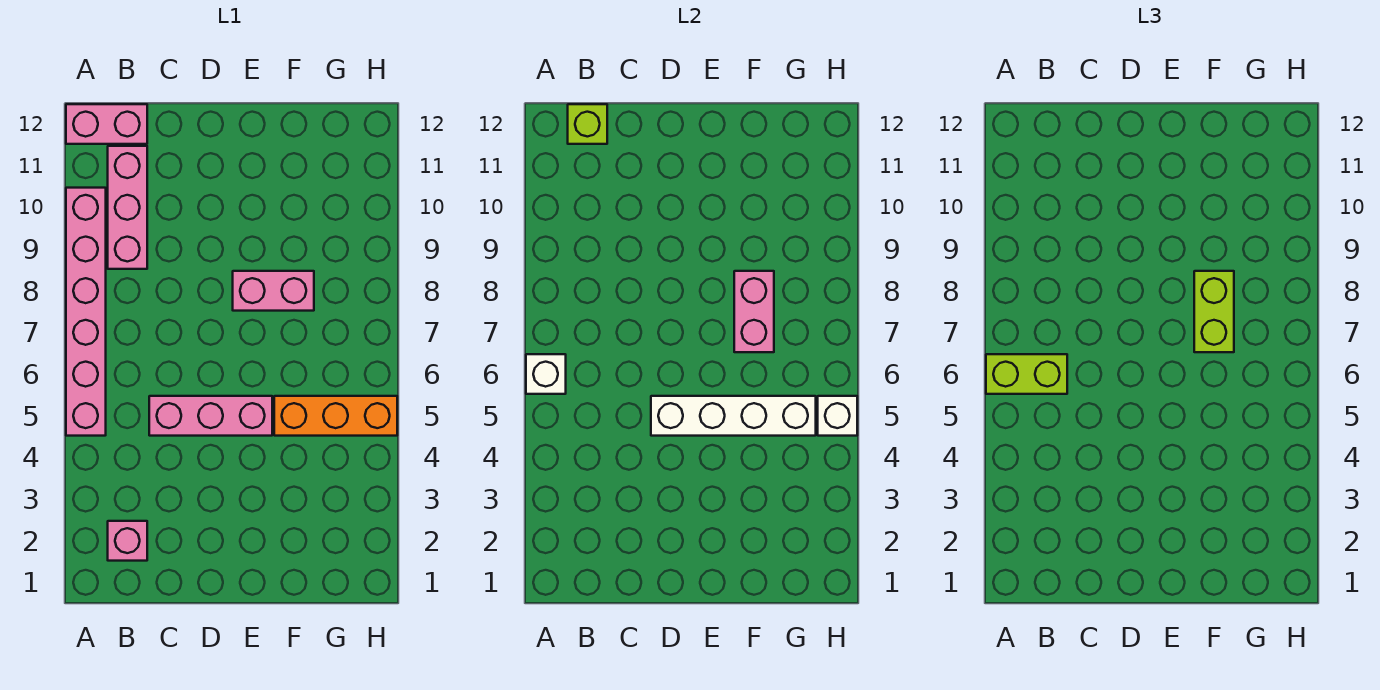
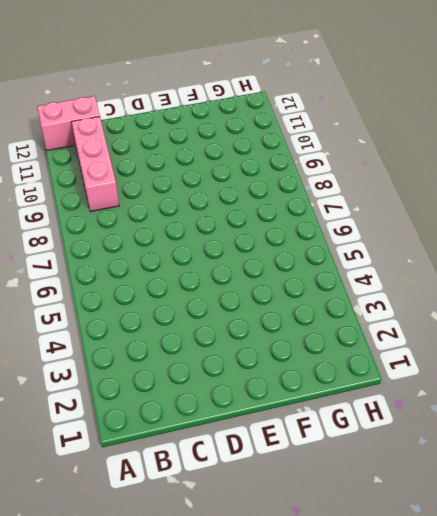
none -> pink brick A5:A10 level 1
none -> pink brick B2 level 1
none -> pink brick C5:E5 level 1

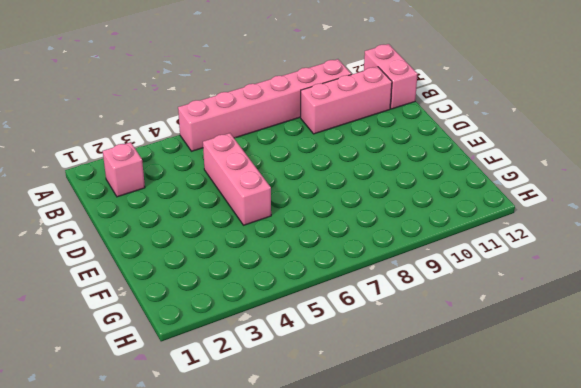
none -> pink brick E8:F8 level 1
none -> orange brick F5:H5 level 1
none -> white brick A6 level 2

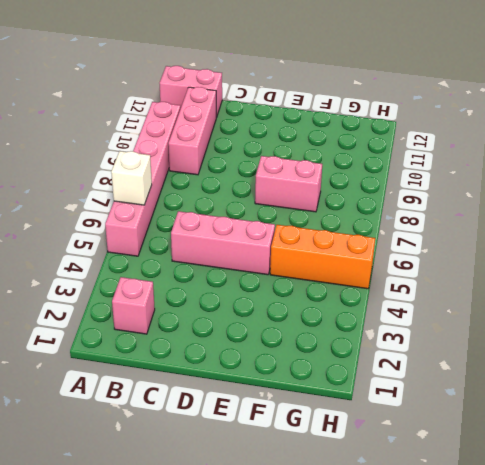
none -> lime brick B12 level 2
none -> white brick D5:G5 level 2
none -> pink brick F7:F8 level 2

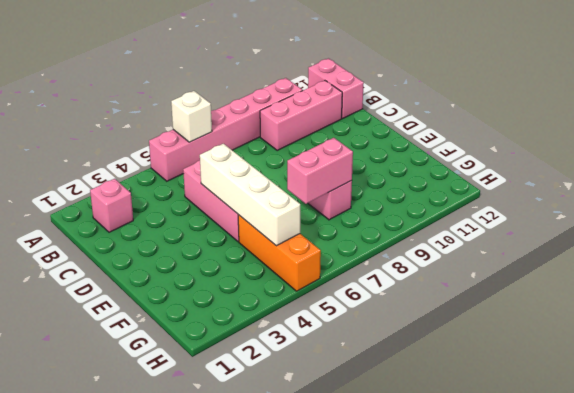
none -> lime brick B12 level 2
none -> white brick H5 level 2
none -> lime brick A6:B6 level 3

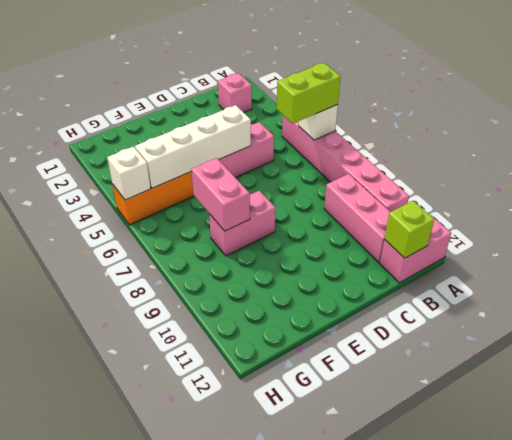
none -> lime brick F7:F8 level 3

